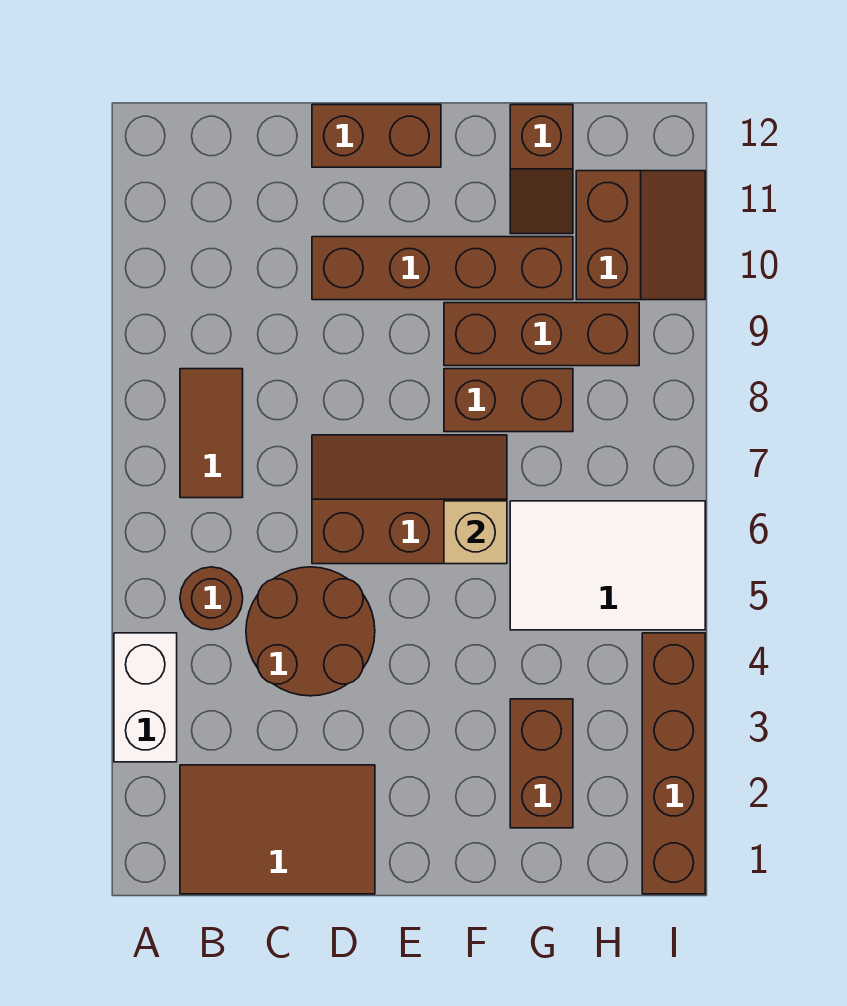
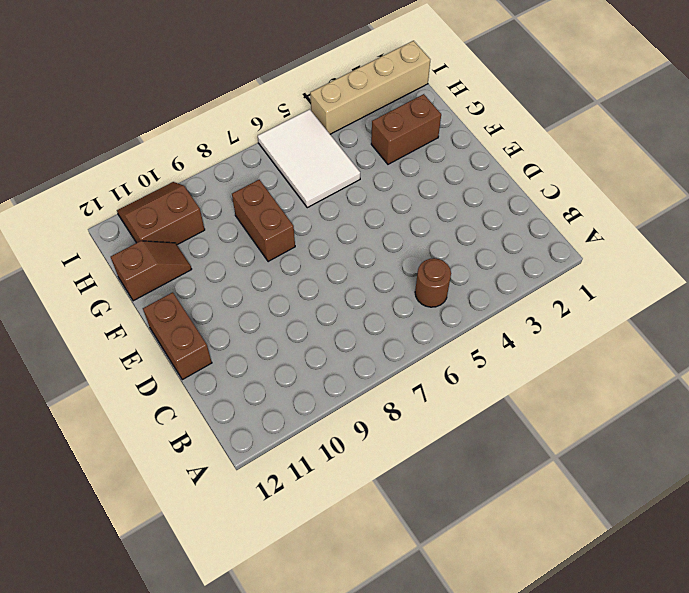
tan brick I1:I4 level 1 -> brown brick I1:I4 level 1
none -> white brick A3:A4 level 1
none -> brown tile B1:D2 level 1
none -> brown tile B7:B8 level 1

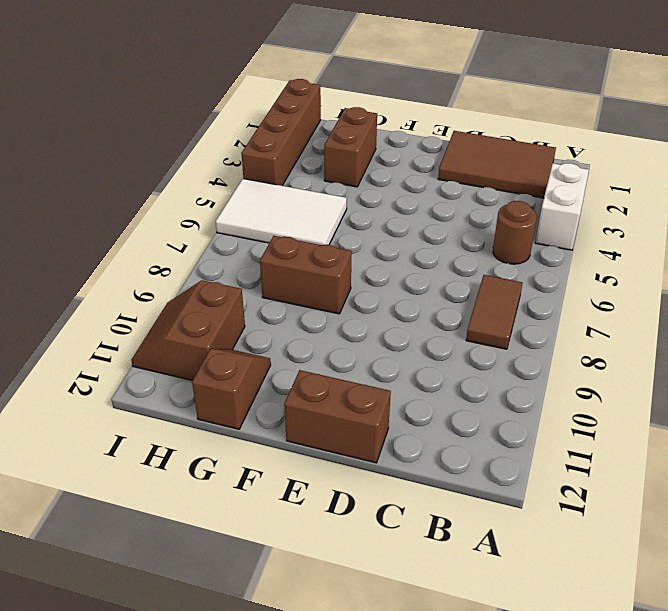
none -> brown round brick C4:D5 level 1
none -> brown slope D6:F7 level 1 top 6
none -> brown brick D10:G10 level 1

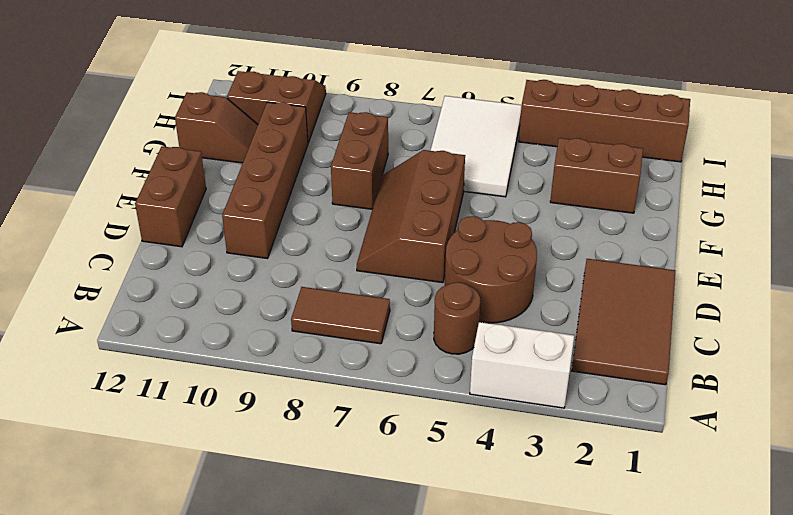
none -> brown brick F9:H9 level 1
none -> tan brick F6 level 2

